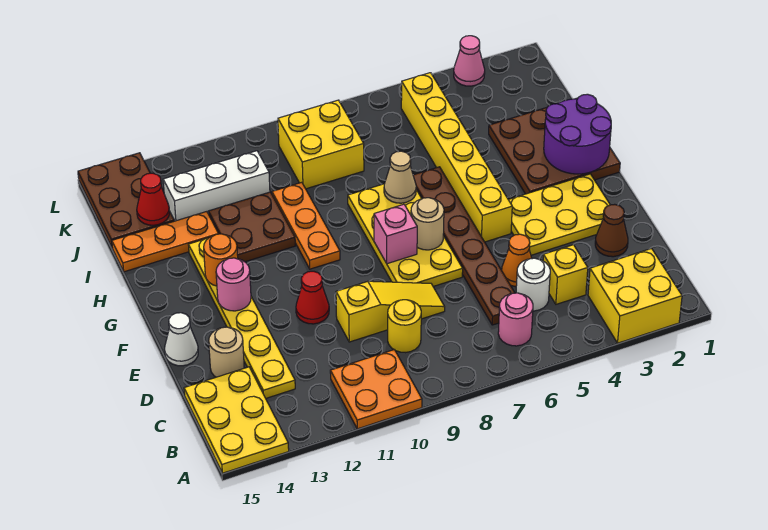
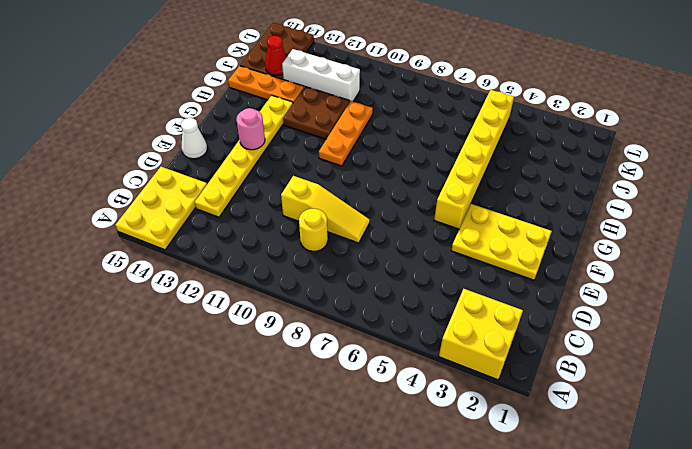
none -> orange plate A10:B11 level 1
none -> pink round brick B6 level 1
none -> yellow brick C4 level 1
none -> white round brick C5 level 1

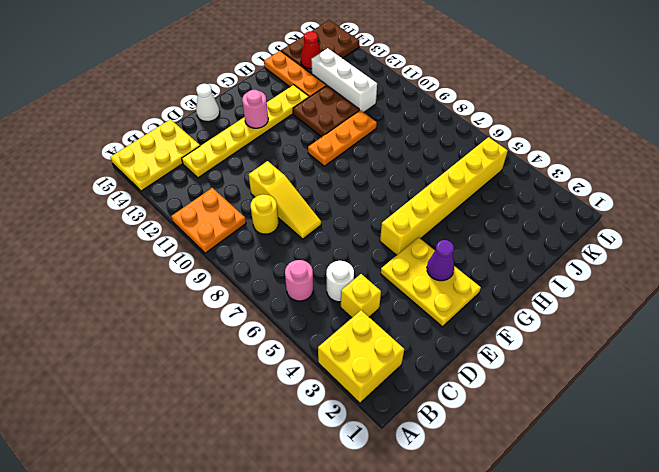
purple cone F3 level 2 -> none
none -> brown plate C6:H6 level 1
none -> brown cone D2 level 1
none -> orange cone D5 level 1
none -> tan round brick D14 level 1

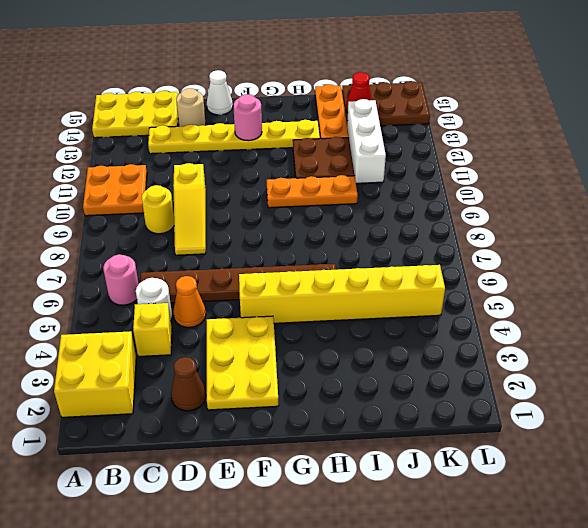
none -> yellow plate E7:H8 level 1
none -> red cone E11 level 1
none -> brown plate G1:I3 level 1
none -> yellow brick J8:K9 level 1

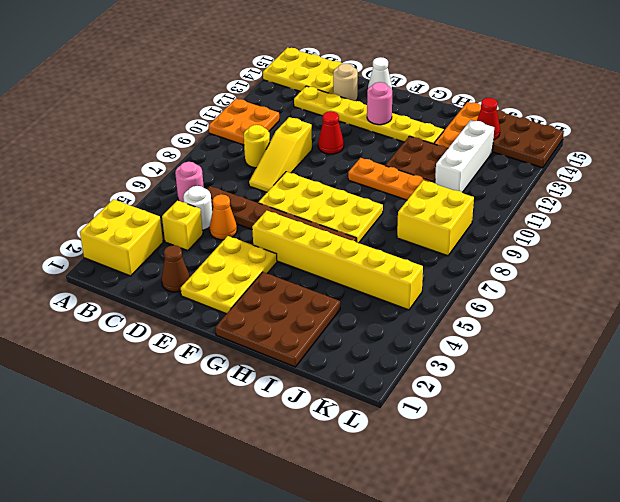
none -> pink cone L3 level 1
none -> tan round brick F7 level 2
none -> pink brick F8 level 2
none -> purple round brick G1:H2 level 2

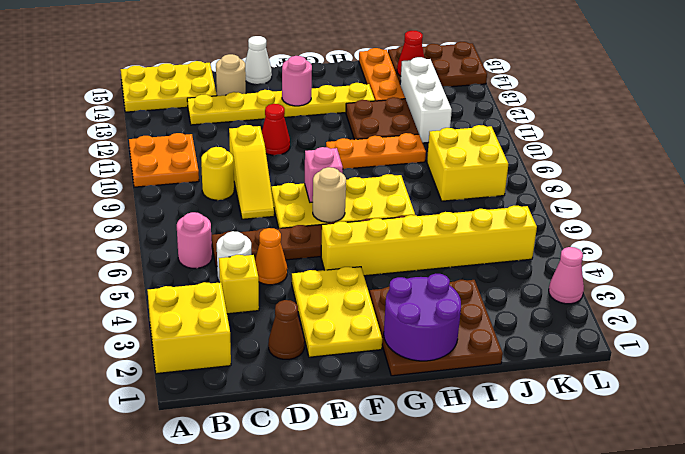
none -> orange round brick G13 level 2
none -> tan cone H7 level 2

